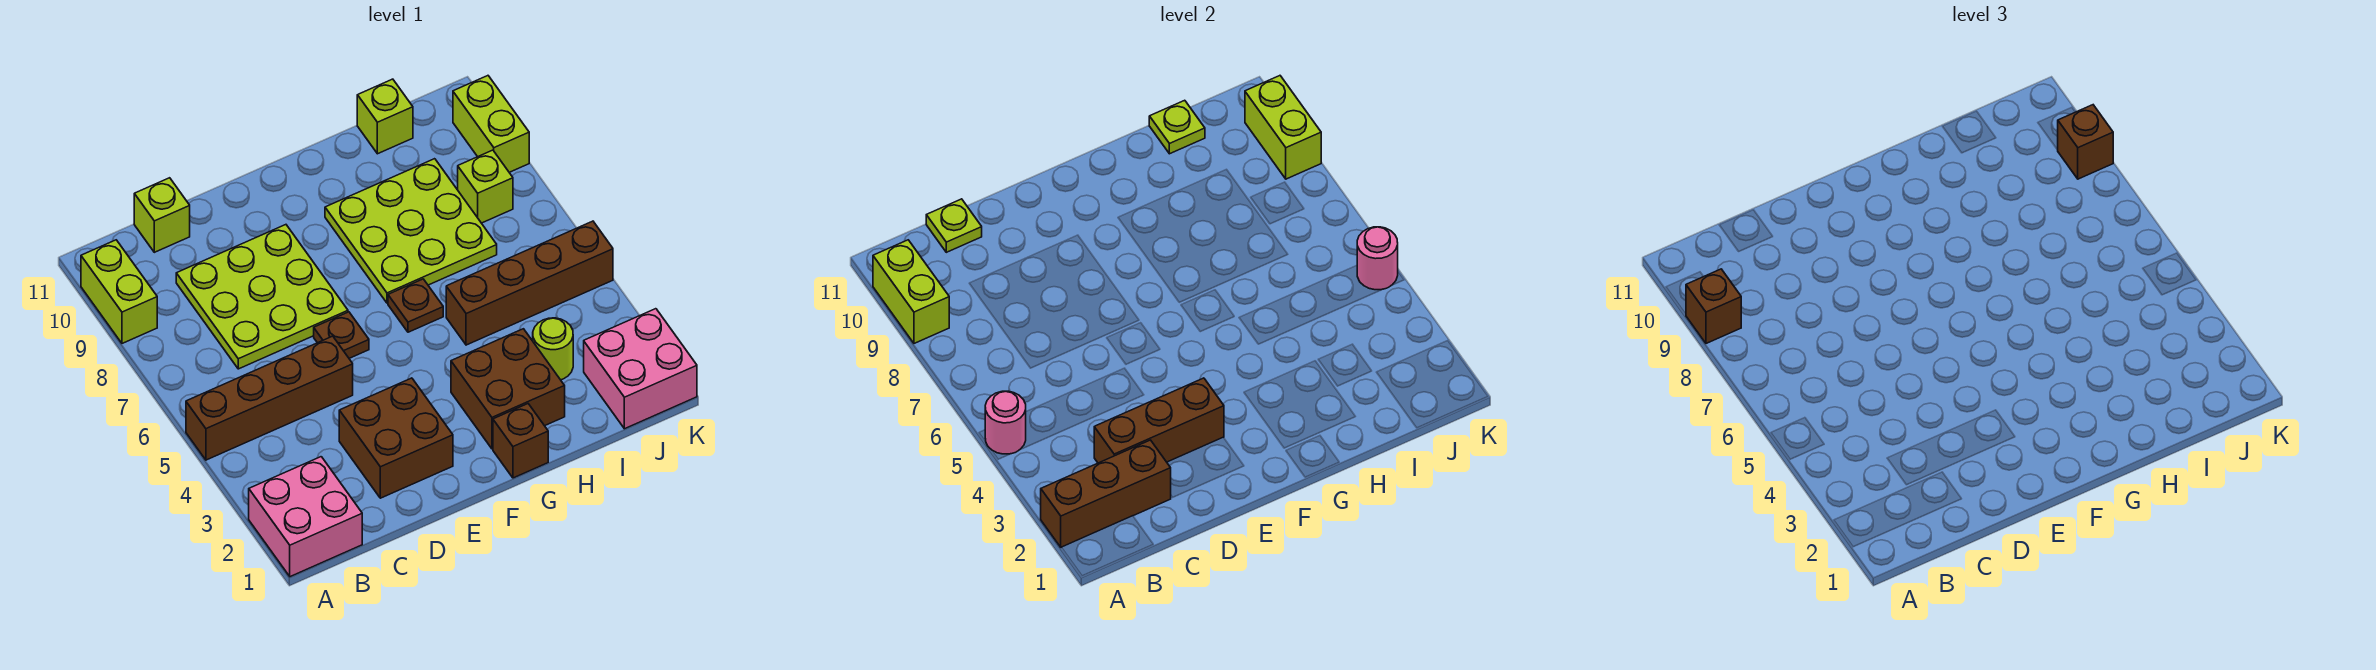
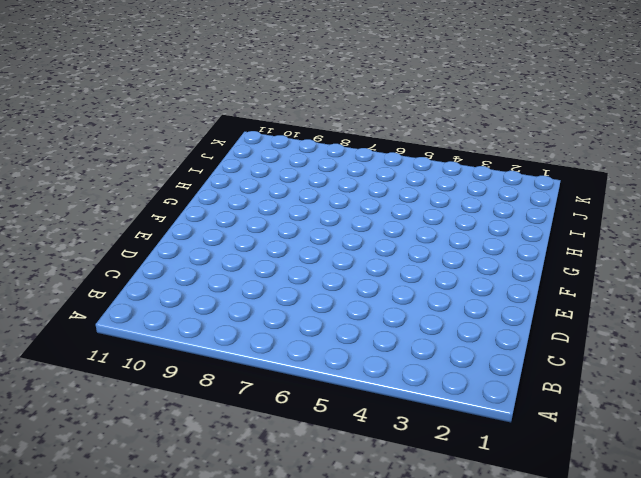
none -> pink brick A1:B2 level 1
none -> brown brick A5:D5 level 1
none -> lime brick A9:A10 level 1

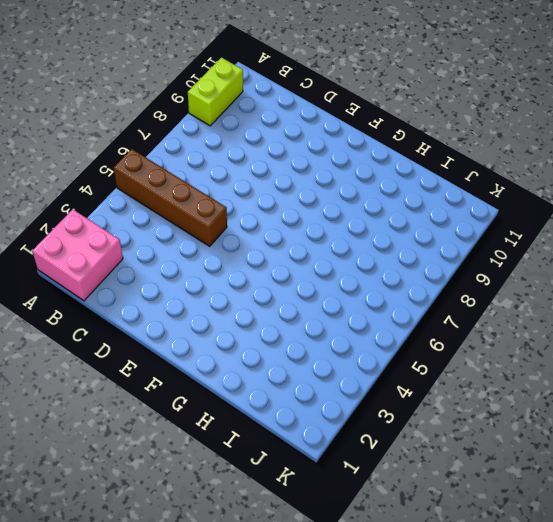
none -> lime plate C7:E9 level 1
none -> lime brick C11 level 1
none -> brown brick D2:E3 level 1

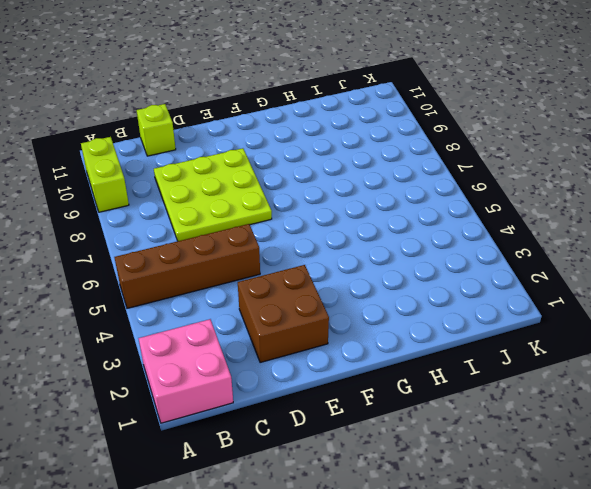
none -> brown plate E6 level 1
none -> brown brick G1 level 1
none -> brown brick G2:H3 level 1

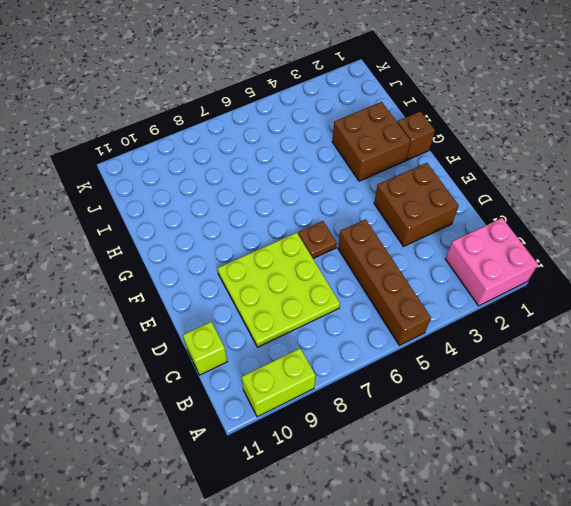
none -> brown plate G6 level 1
none -> lime plate G7:I9 level 1
none -> brown brick H5:K5 level 1

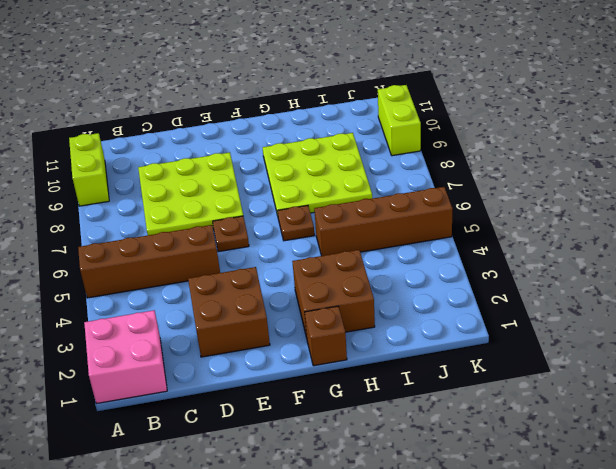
none -> lime brick C11 level 1
none -> lime round brick I3 level 1
none -> lime brick I11 level 1

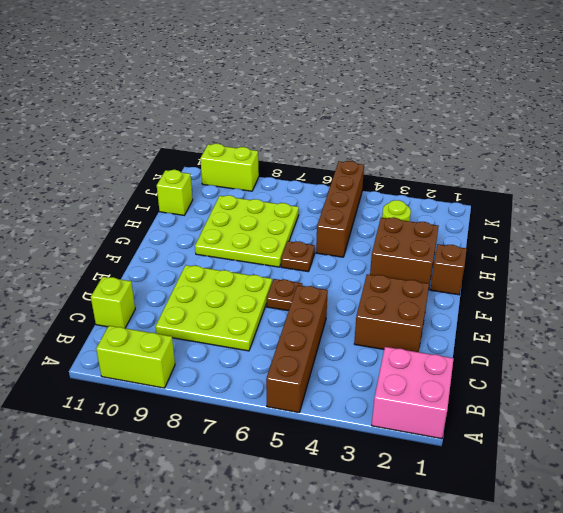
none -> pink brick J1:K2 level 1
none -> lime brick J8 level 1
none -> brown brick A2:C2 level 2

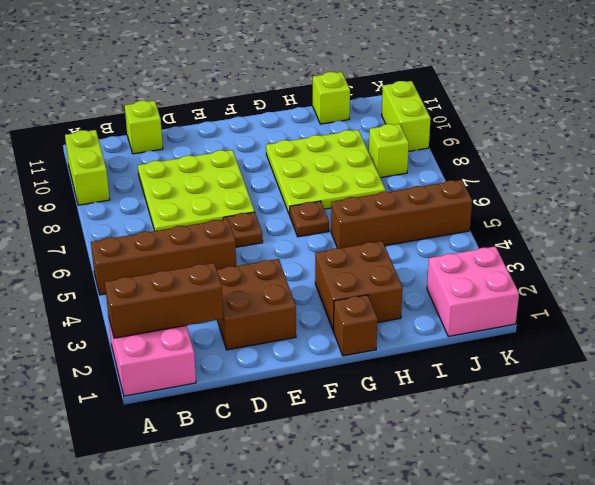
none -> lime round brick I3 level 1
none -> pink round brick A5 level 2
none -> lime brick A9:A10 level 2

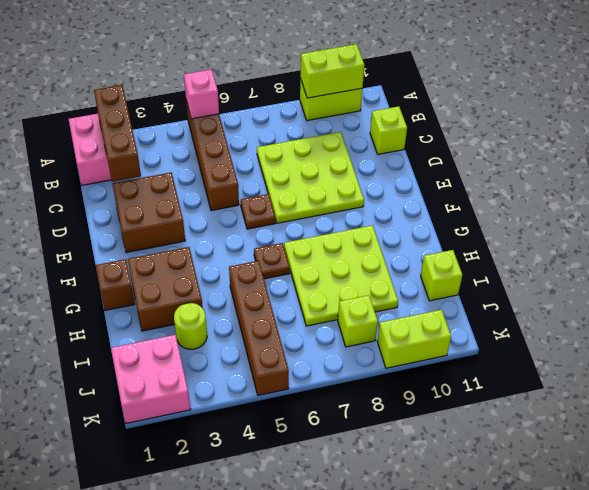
pink brick A5 level 2 -> pink round brick A5 level 2
none -> brown brick C3:E3 level 2
none -> lime plate C11 level 2
none -> lime plate I11 level 2

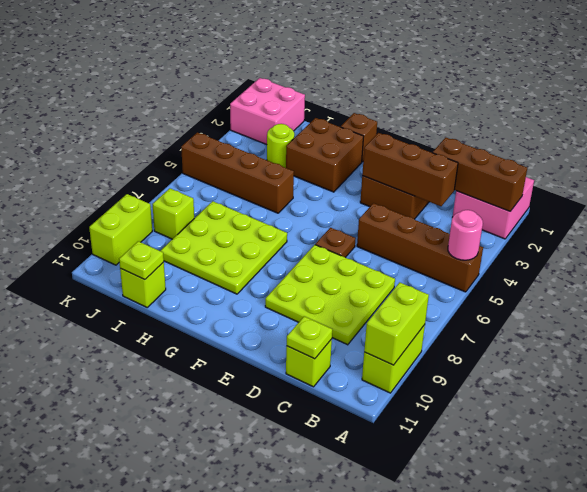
none -> brown plate G6 level 1
none -> pink round brick K5 level 2
none -> lime brick K9:K10 level 2

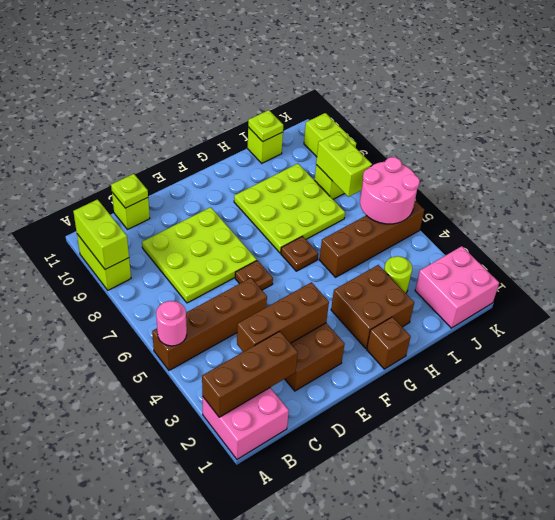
pink round brick J5:K6 level 2 -> pink round brick K5 level 2
lime brick J7:J8 level 2 -> lime brick K9:K10 level 2
none -> brown brick A9 level 3
none -> brown brick K9 level 3

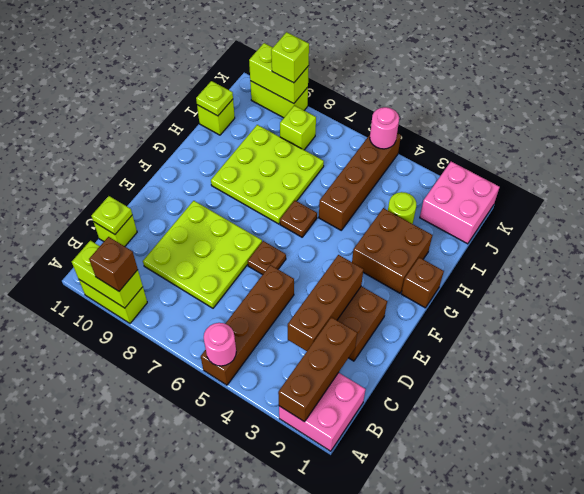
lime brick K9 level 3 -> brown brick K9 level 3

